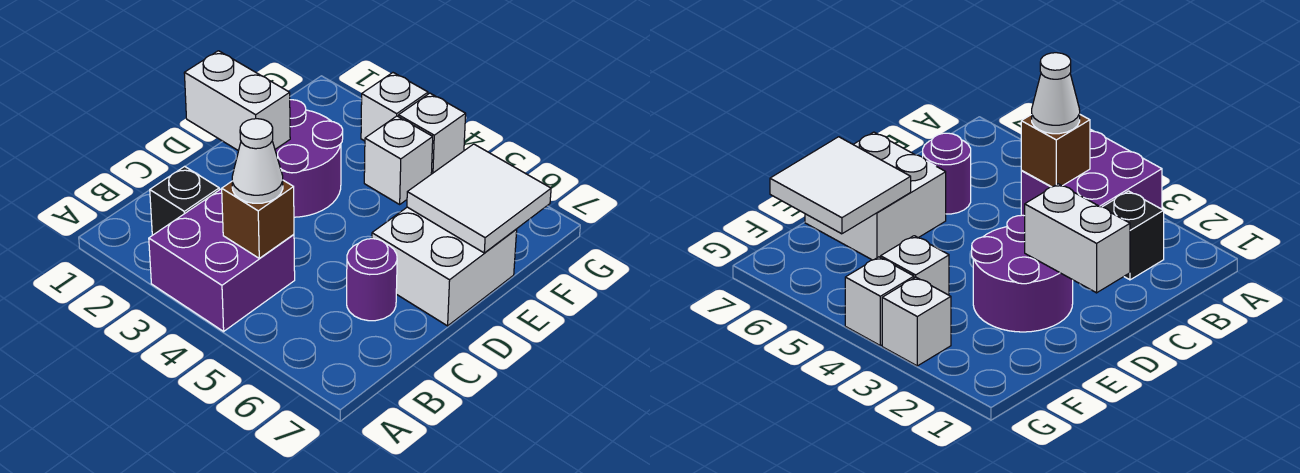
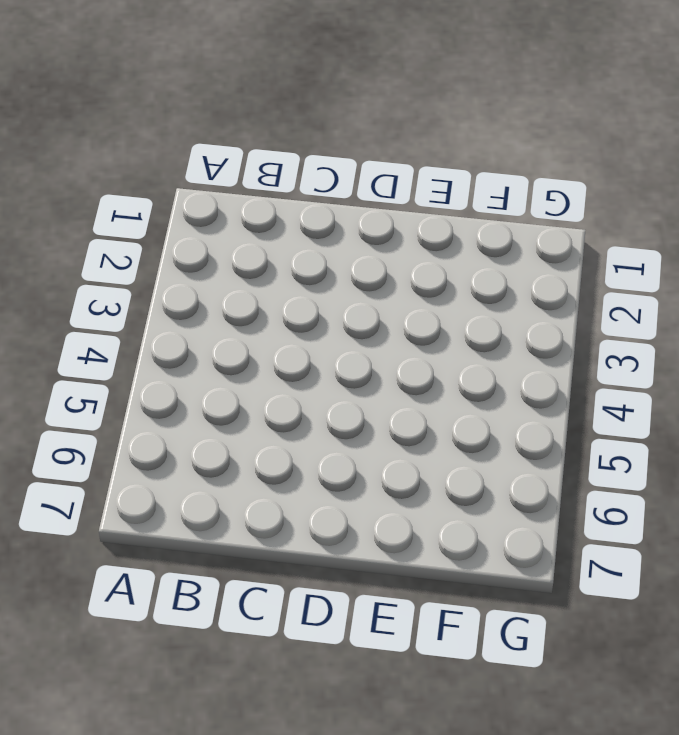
none -> purple brick A3:B4 level 1
none -> black brick B2 level 1
none -> purple round brick C6 level 1

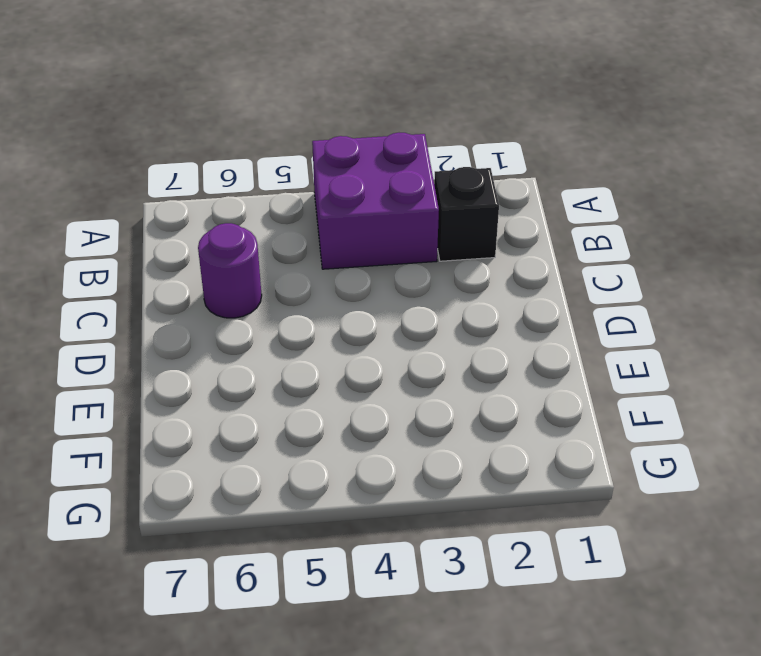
none -> purple round brick D2:E3 level 1
none -> white brick D6:E7 level 1
none -> white brick F4 level 1

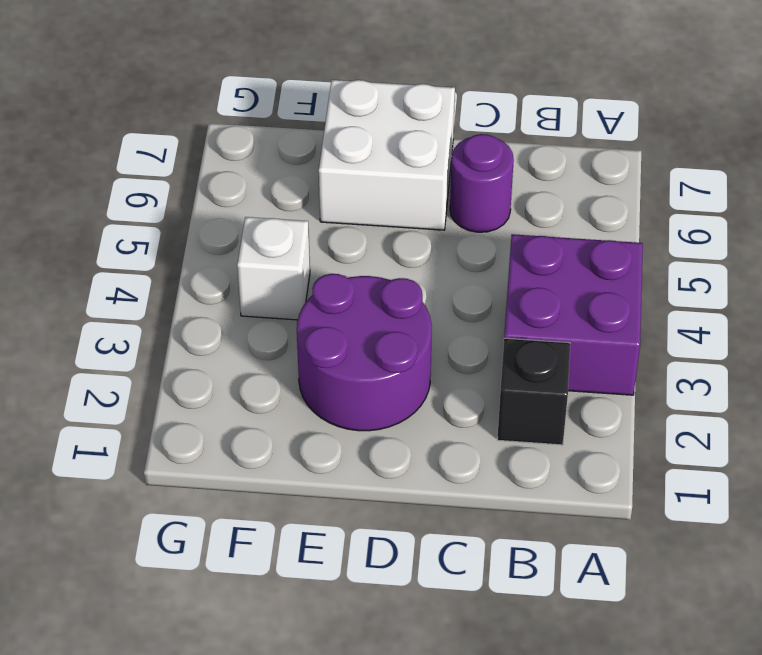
none -> white brick G3 level 1
none -> white brick G4 level 1
none -> brown brick B4 level 2

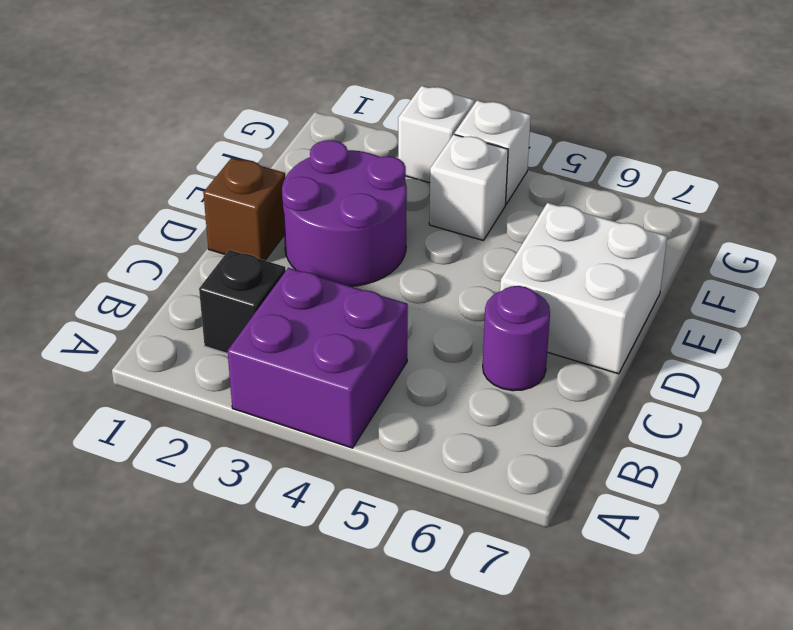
brown brick D1 level 1 -> brown brick B4 level 2
none -> white brick D1:D2 level 2
none -> white tile E6:F7 level 2
none -> white cone B4 level 3

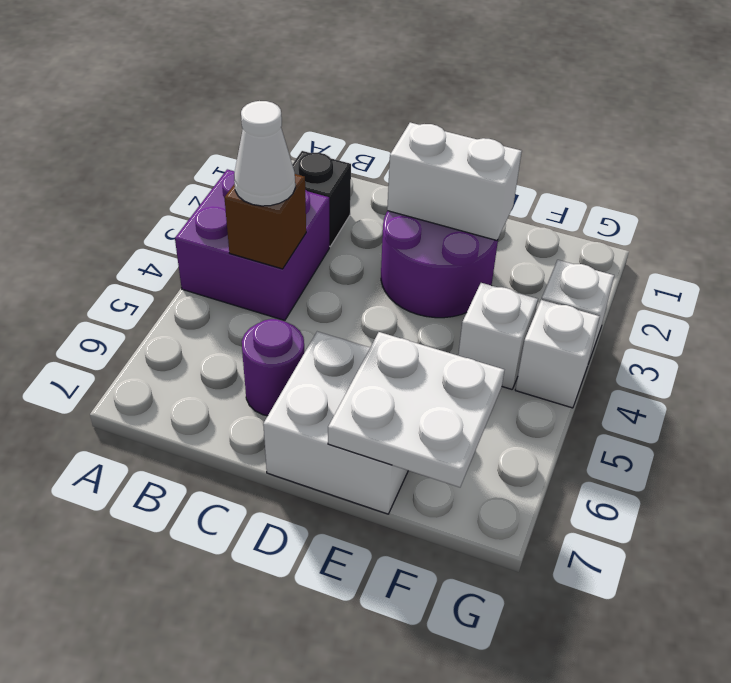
white brick D2:E2 level 2 -> white brick D1:D2 level 2
white plate E6:F7 level 2 -> white tile E6:F7 level 2

